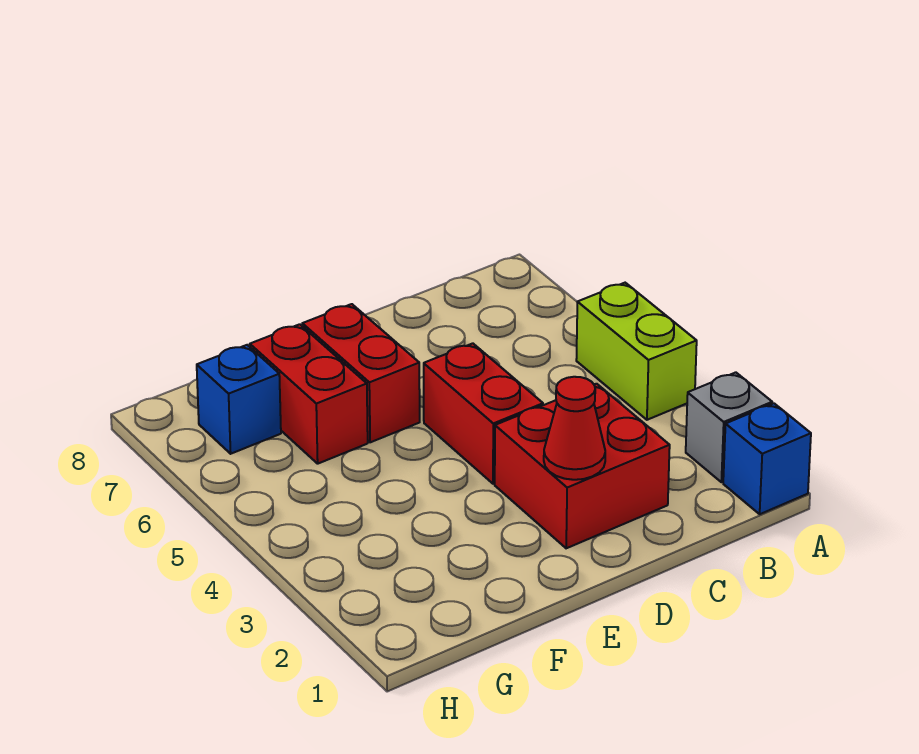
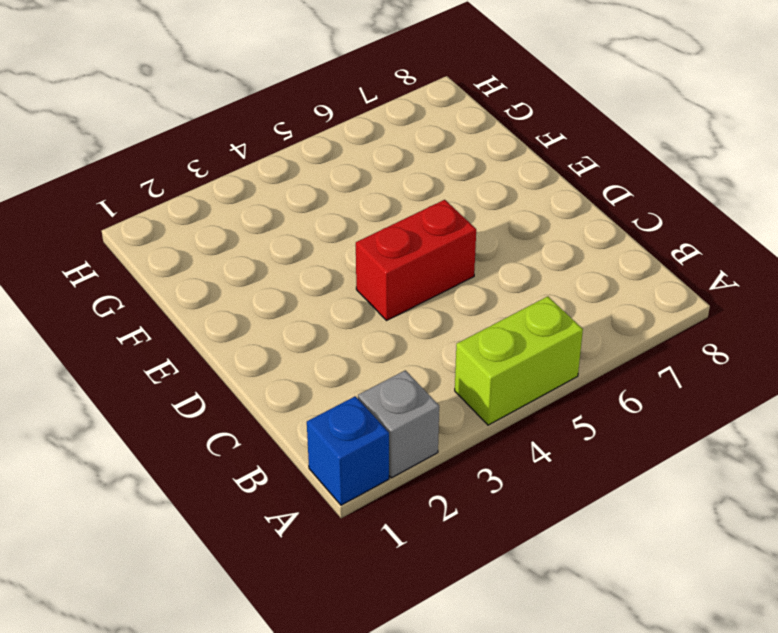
none -> red brick C2:D3 level 1
none -> red brick E6:E7 level 1

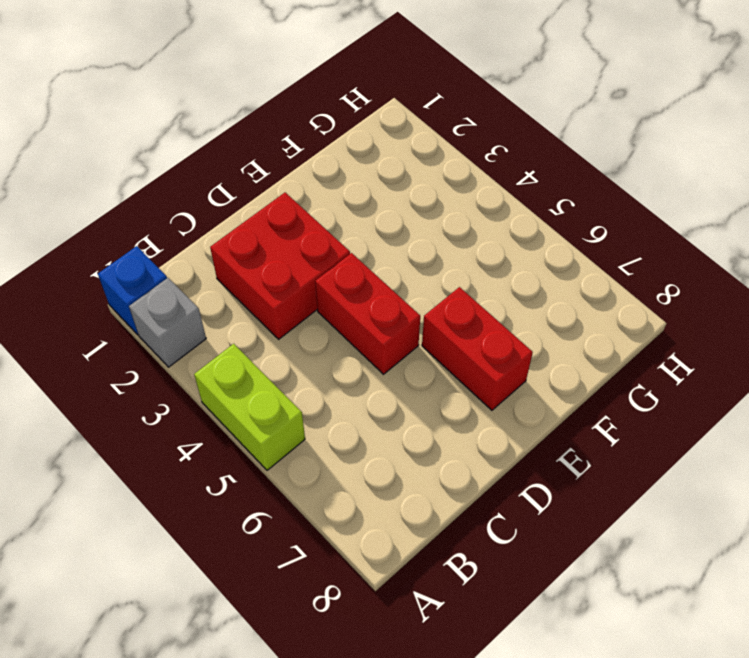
none -> red brick F6:F7 level 1
none -> blue brick G7 level 1

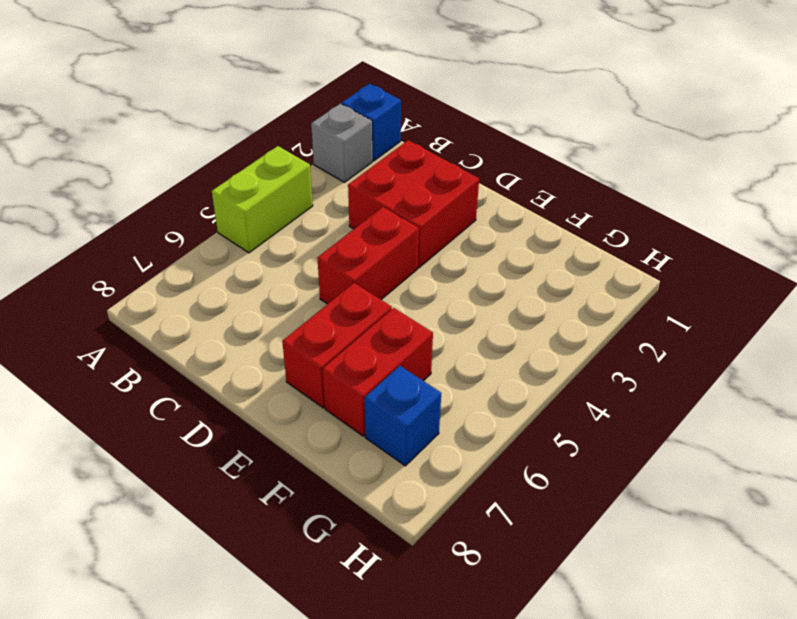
none -> red cone D2 level 2

